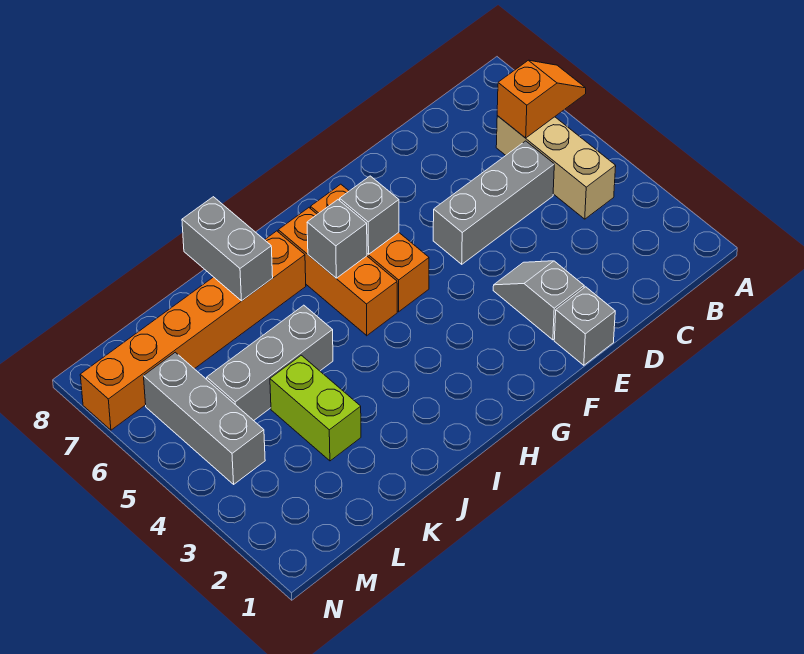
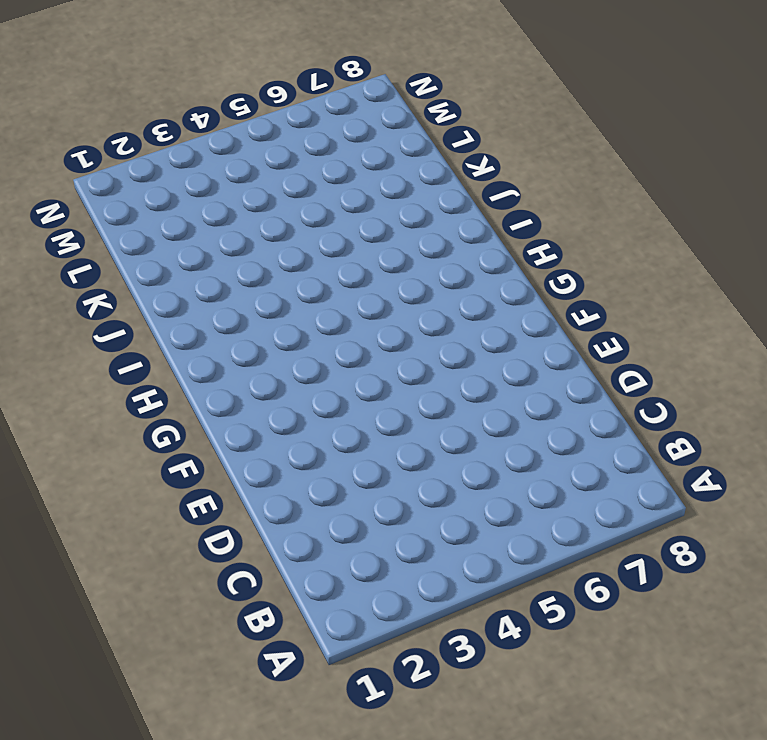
none -> tan brick B4:B6 level 1
none -> grey brick C5:E5 level 1
none -> grey brick E1 level 1

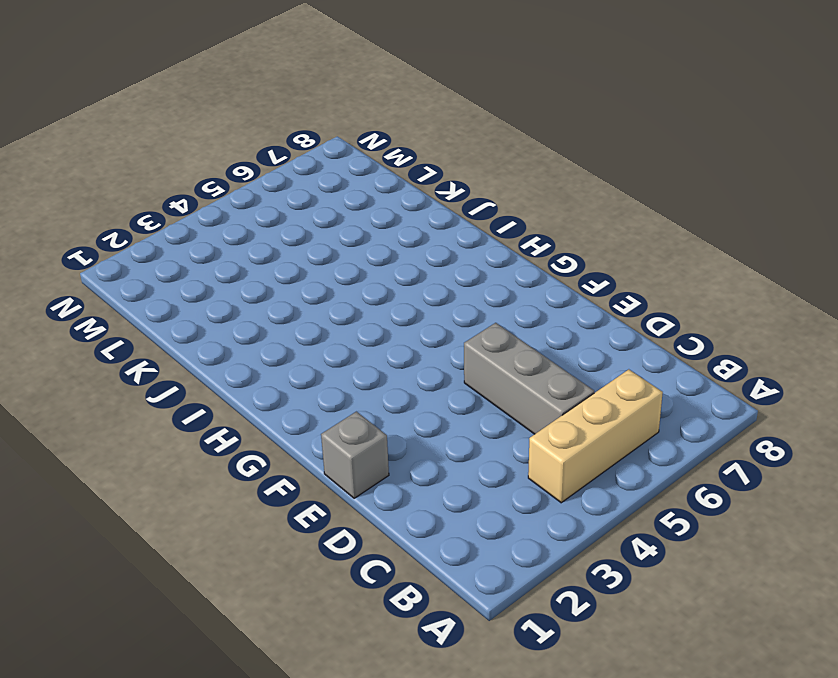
none -> grey slope E2:E3 level 1 top 2
none -> orange brick G5:G7 level 1
none -> orange brick H5:H7 level 1

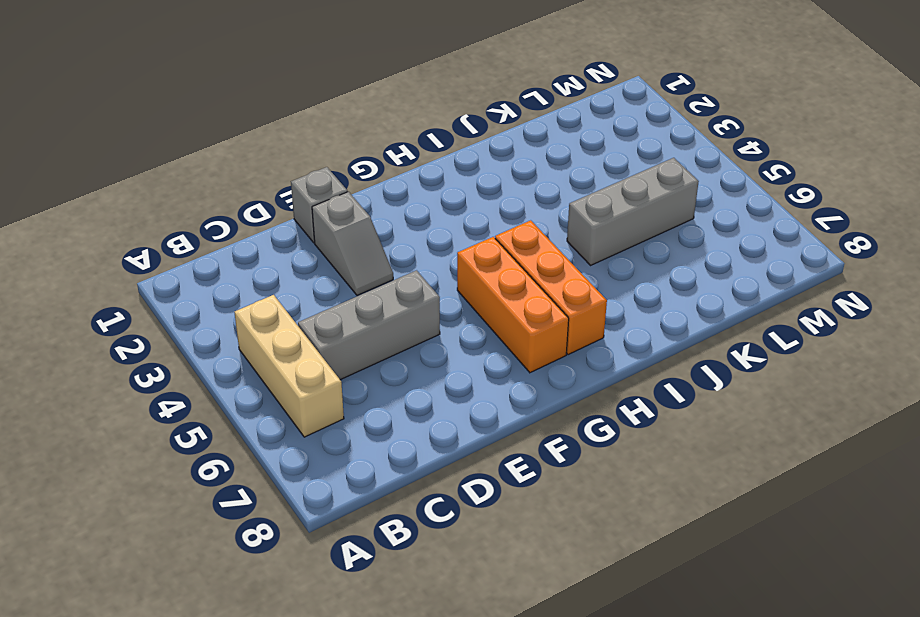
none -> orange brick I7:N7 level 1
none -> lime brick K3:K4 level 1
none -> grey brick M4:M6 level 1

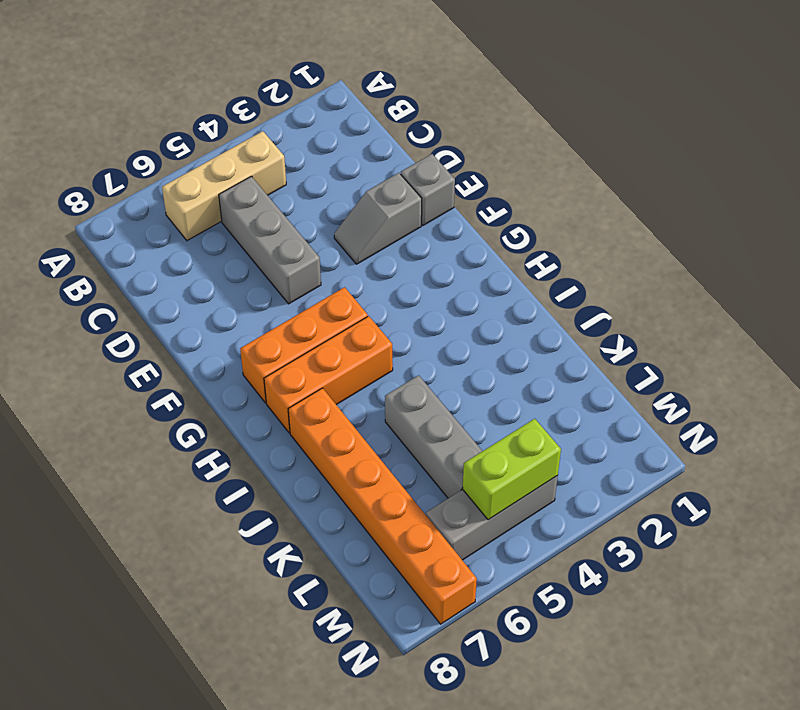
lime brick M4:M5 level 2 -> lime brick K3:K4 level 1
none -> orange slope A6:B6 level 2 top B
none -> grey brick G6 level 2
none -> grey brick H6 level 2

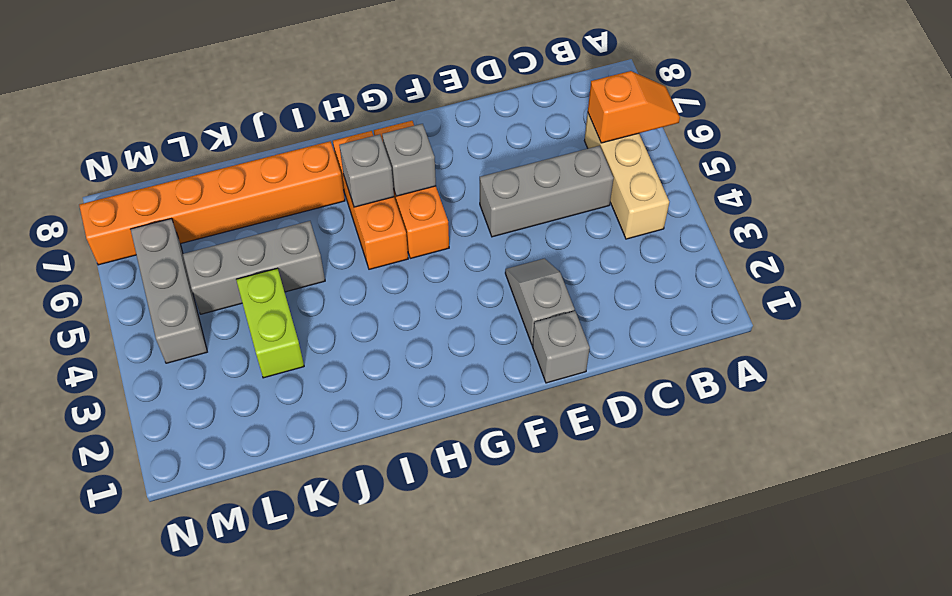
none -> grey brick J7:J8 level 2

